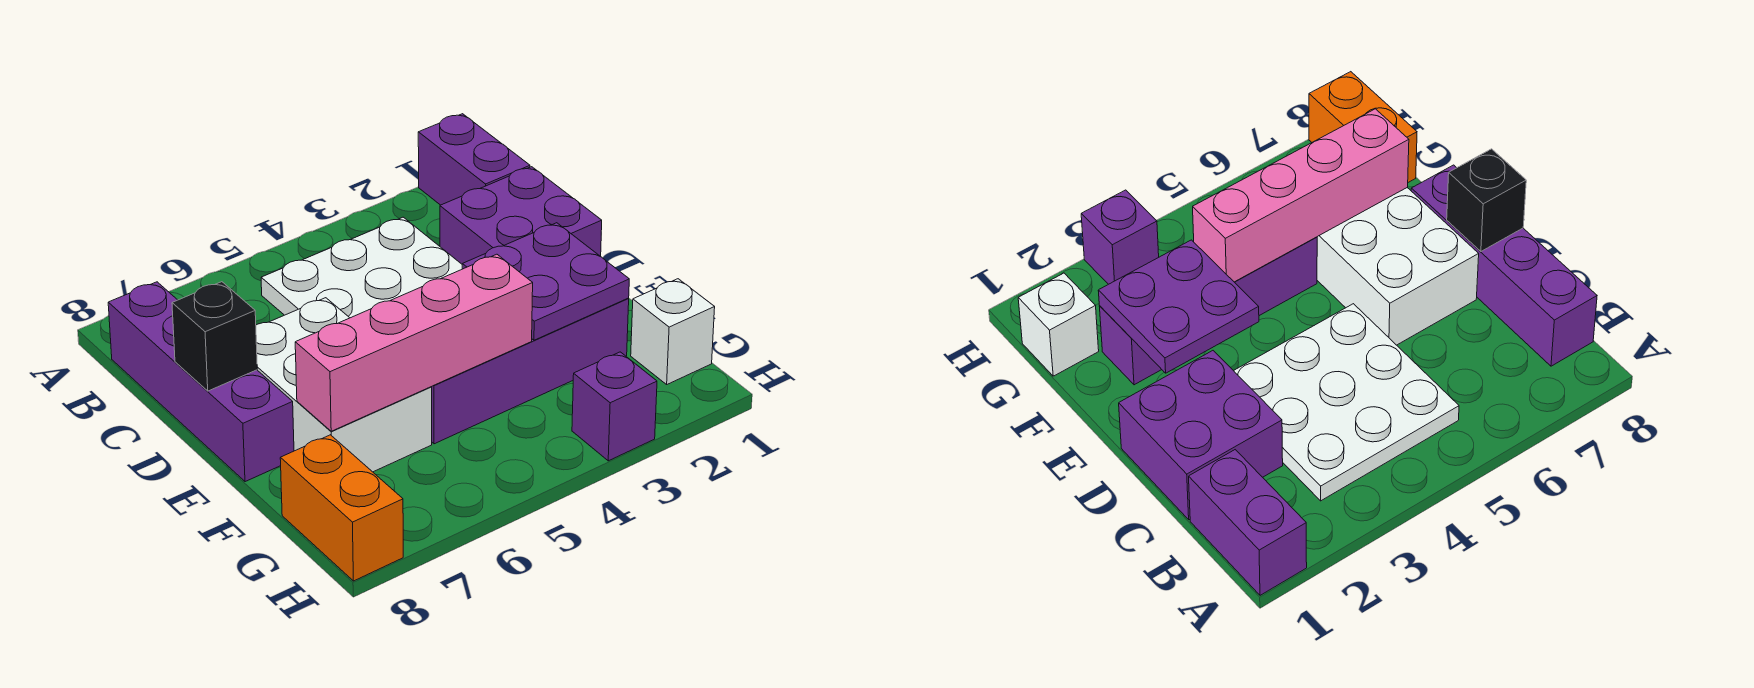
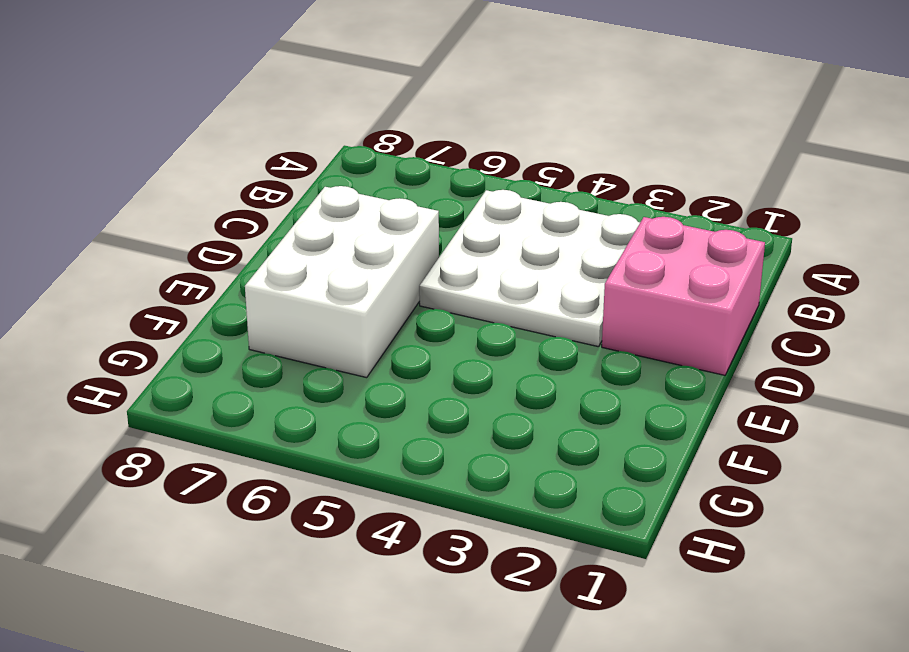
pink brick C1:D2 level 1 -> purple brick C1:D2 level 1
none -> purple brick A1:B1 level 1
none -> purple brick B8:E8 level 1
none -> purple brick F2:F5 level 1

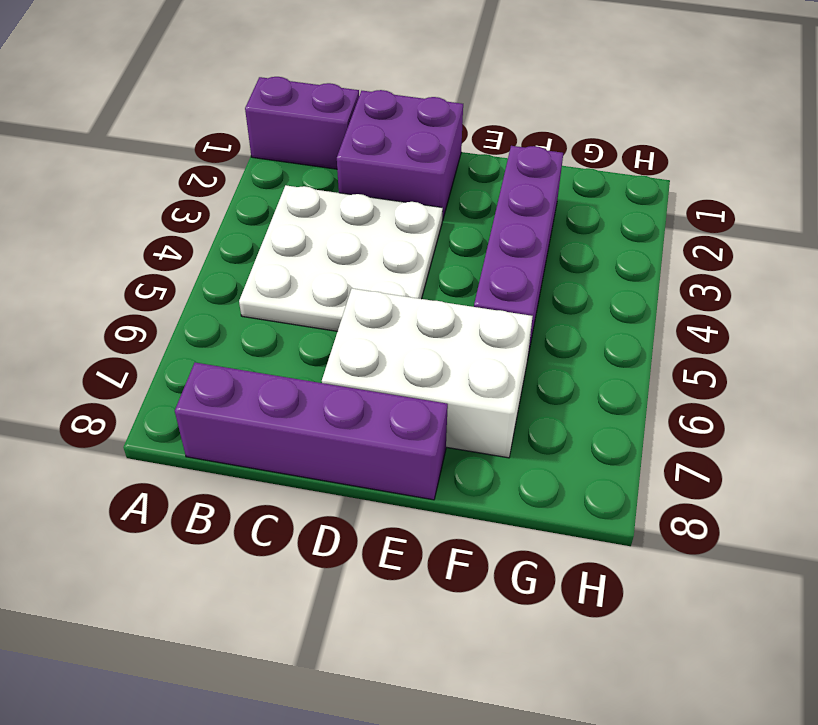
none -> white brick G1 level 1
none -> orange brick G8:H8 level 1
none -> purple brick H3 level 1

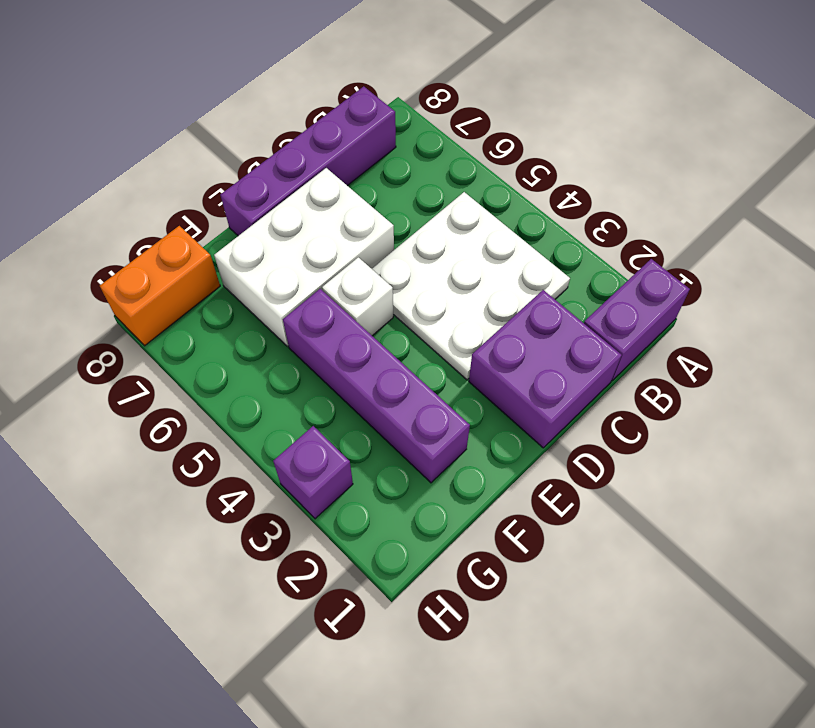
white brick E5 level 1 -> white brick G1 level 1
none -> black brick D8 level 2
none -> purple plate E2:F3 level 2
none -> pink brick F4:F7 level 2

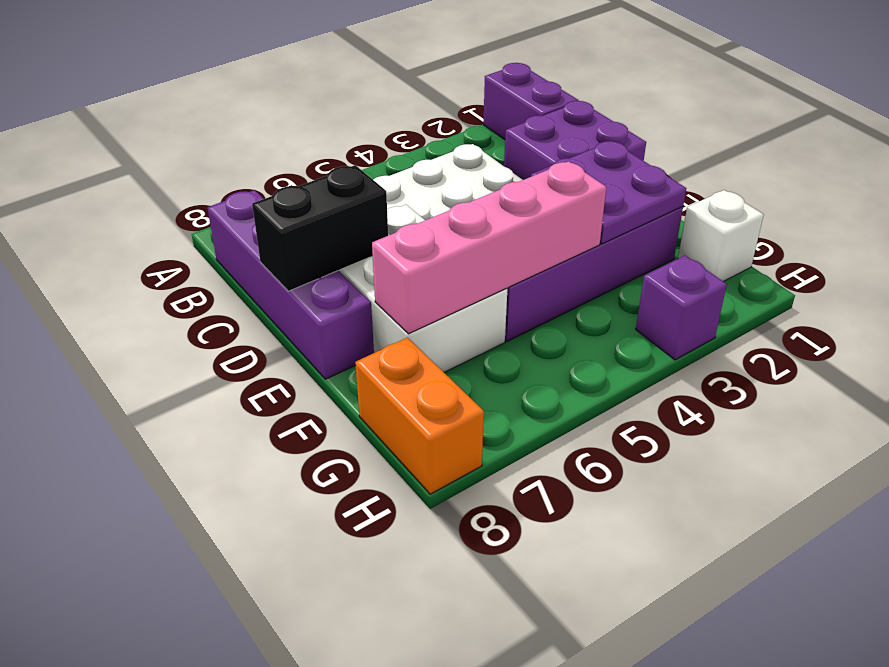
black brick D7:D8 level 2 -> black brick D8 level 2

